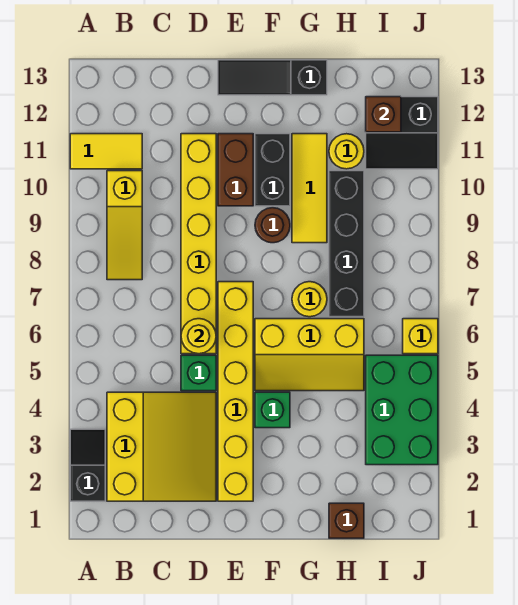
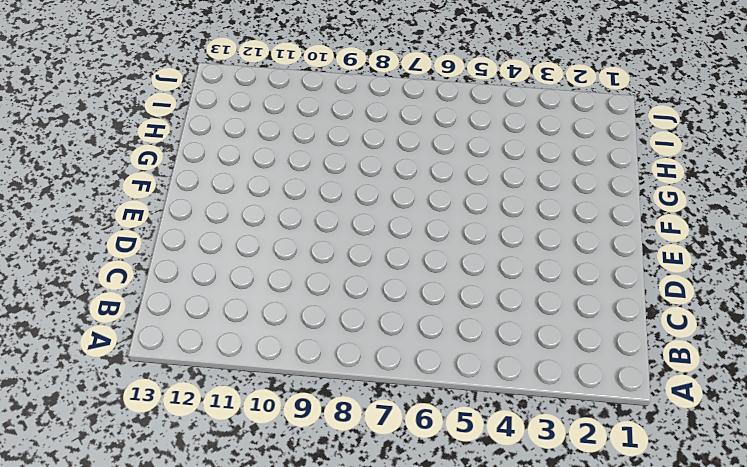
none -> black slope A2:A3 level 1 top 2
none -> yellow tile A11:B11 level 1
none -> yellow slope B2:D4 level 1 top B

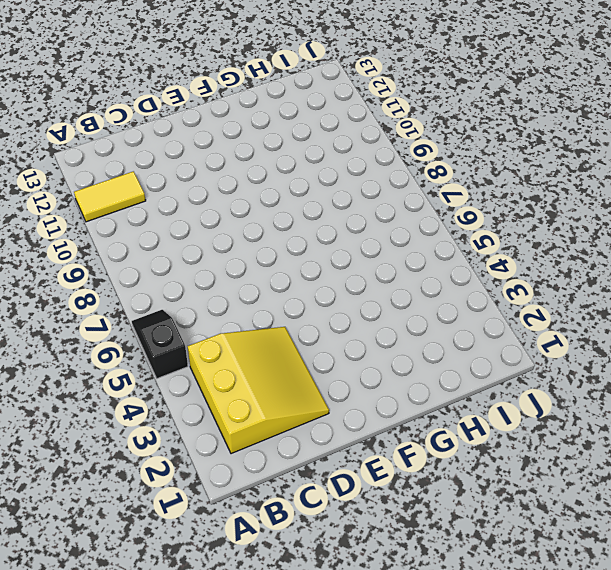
black slope A5:A6 level 1 top 5 -> black slope A2:A3 level 1 top 2
none -> yellow slope B8:B10 level 1 top 10
none -> green brick D5 level 1
none -> yellow brick D6:D11 level 1

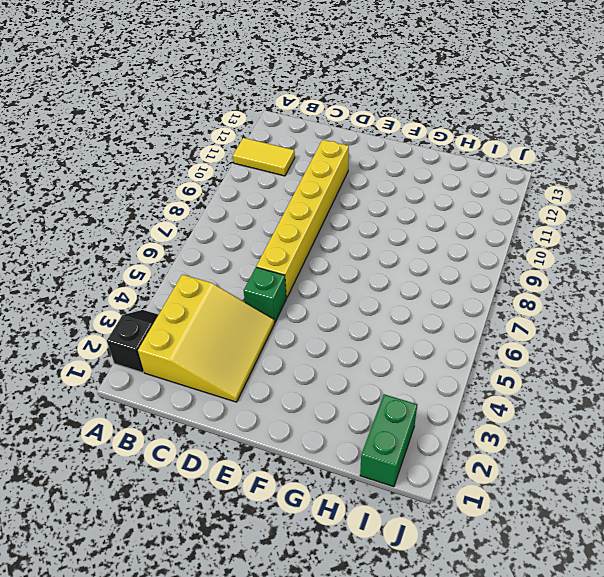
green brick I1:I2 level 1 -> none
none -> yellow slope B8:B10 level 1 top 10
none -> yellow brick E2:E7 level 1
none -> brown brick E10:E11 level 1

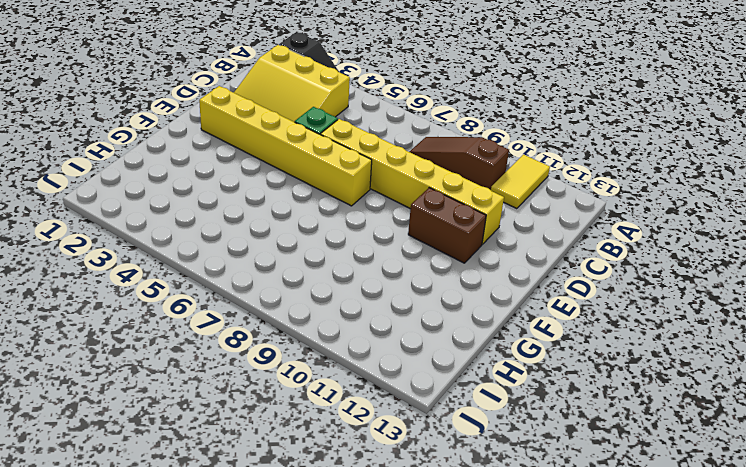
brown slope B8:B10 level 1 top 10 -> yellow slope B8:B10 level 1 top 10
none -> black slope E13:G13 level 1 top G
none -> green brick F4 level 1
none -> yellow slope F5:H6 level 1 top 6

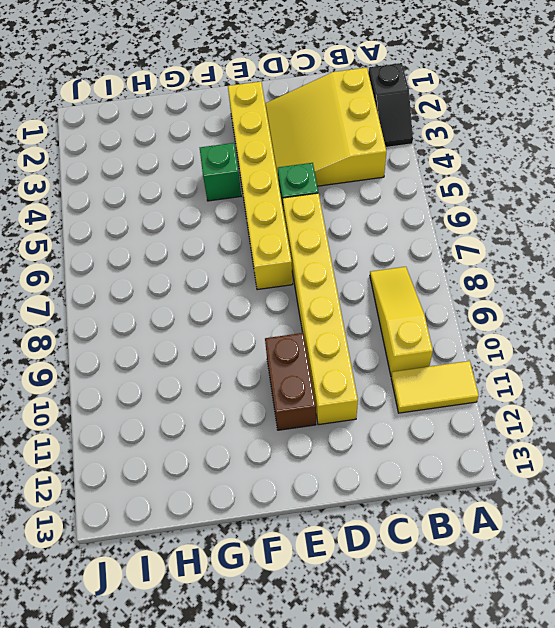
none -> black slope E13:G13 level 1 top G
none -> yellow slope F5:H6 level 1 top 6
none -> brown round brick F9 level 1

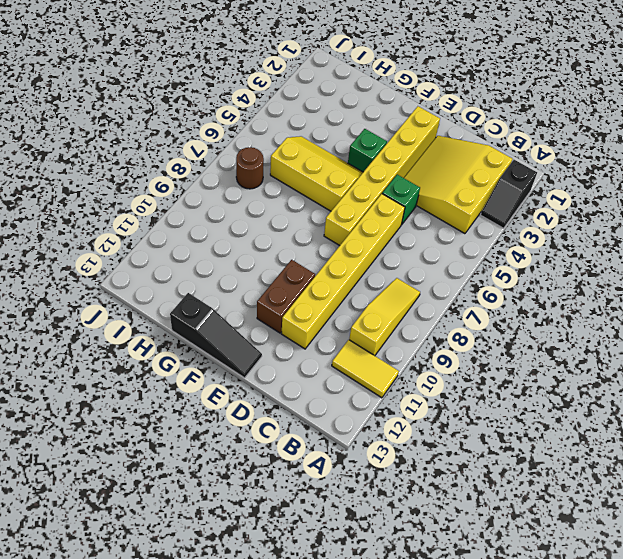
brown round brick I7 level 1 -> brown round brick F9 level 1
none -> black brick F10:F11 level 1
none -> yellow round brick G7 level 1
none -> yellow tile G9:G11 level 1

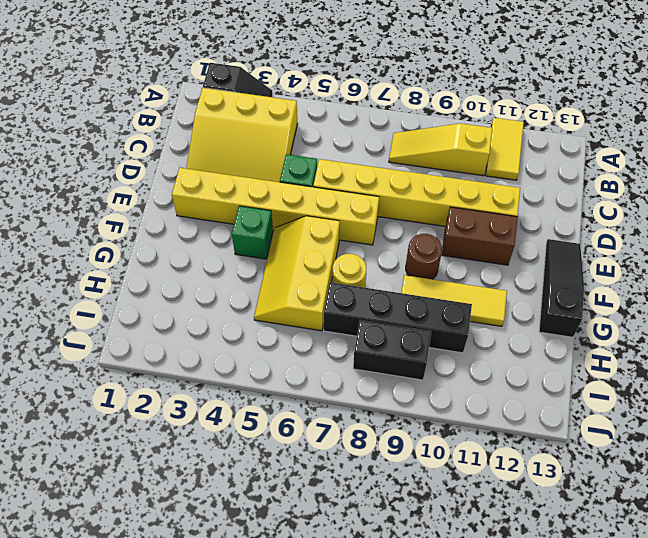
black brick I8:I9 level 1 -> black brick F10:F11 level 1
none -> brown brick H1 level 1
none -> yellow round brick H11 level 1
none -> green brick I3:J5 level 1

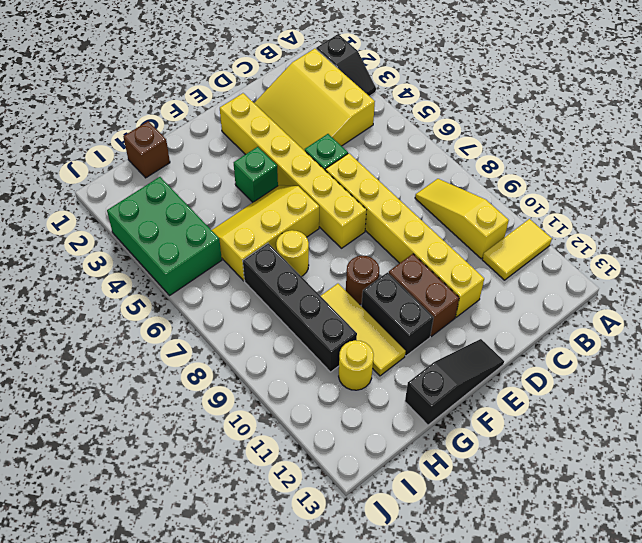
none -> black slope I11:J12 level 1 top 12
none -> yellow brick J6 level 1
none -> yellow round brick D6 level 2

